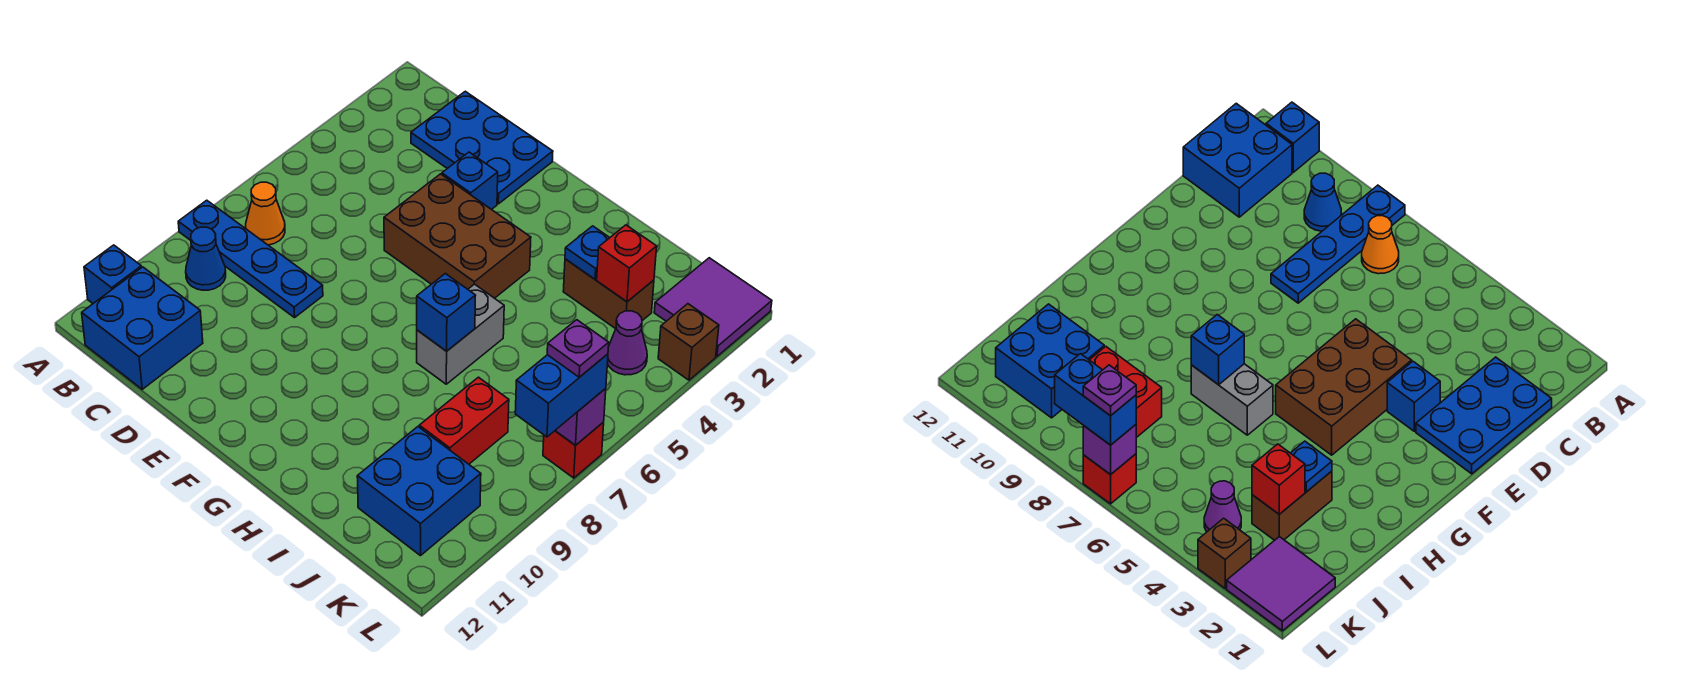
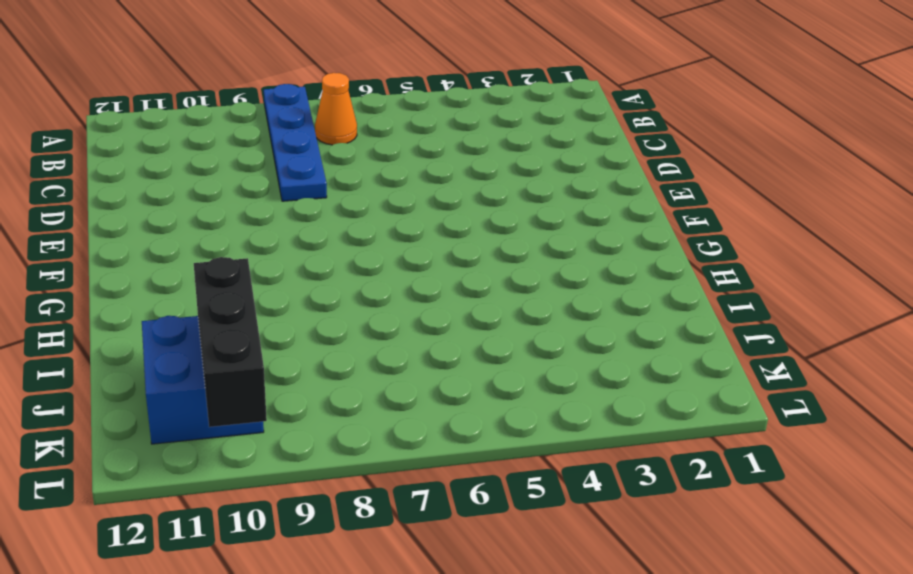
black brick J10:L10 level 2 -> none
none -> blue brick A11 level 1
none -> blue cone B9 level 1
none -> blue brick B11:C12 level 1

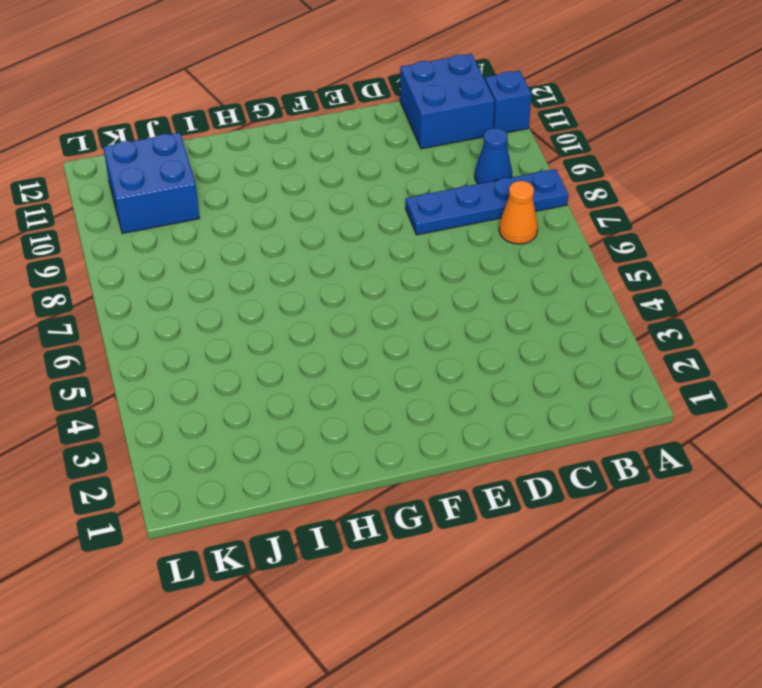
none -> blue plate C1:E2 level 1
none -> blue brick E3 level 1
none -> brown brick E4:G5 level 1

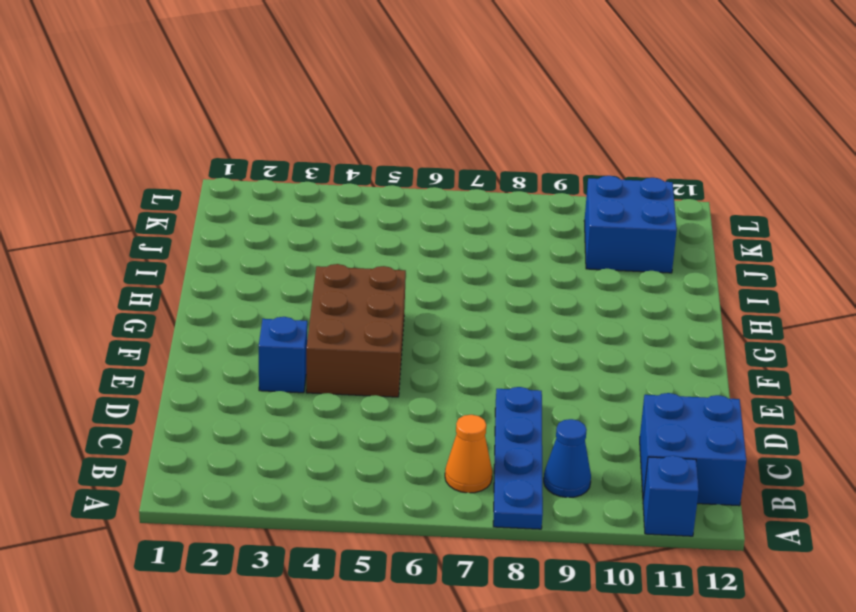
none -> blue plate C1:E2 level 1
none -> grey brick H6:H7 level 1
none -> brown brick I3:J3 level 1

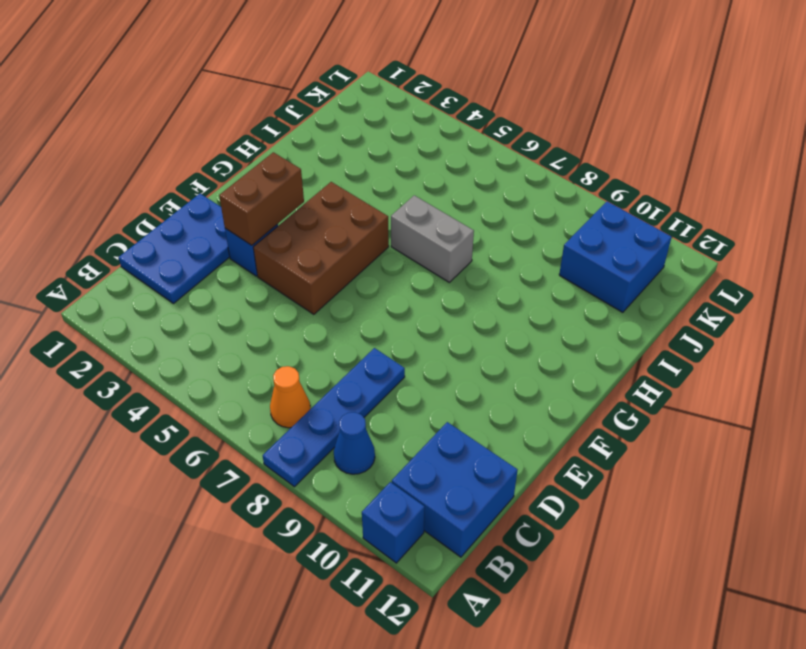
brown brick E3:F3 level 2 -> brown brick I3:J3 level 1
none -> red brick J8:J9 level 1
none -> purple tile K1:L2 level 1
none -> purple cone K4 level 1

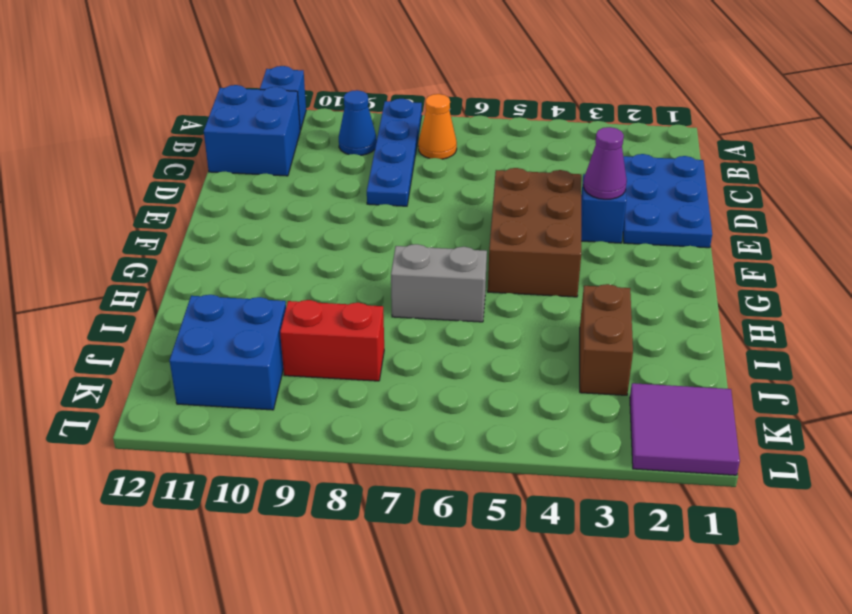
purple cone E3 level 2 -> purple cone K4 level 1
none -> brown brick L3 level 1
none -> red brick L7 level 1
none -> blue brick H7 level 2

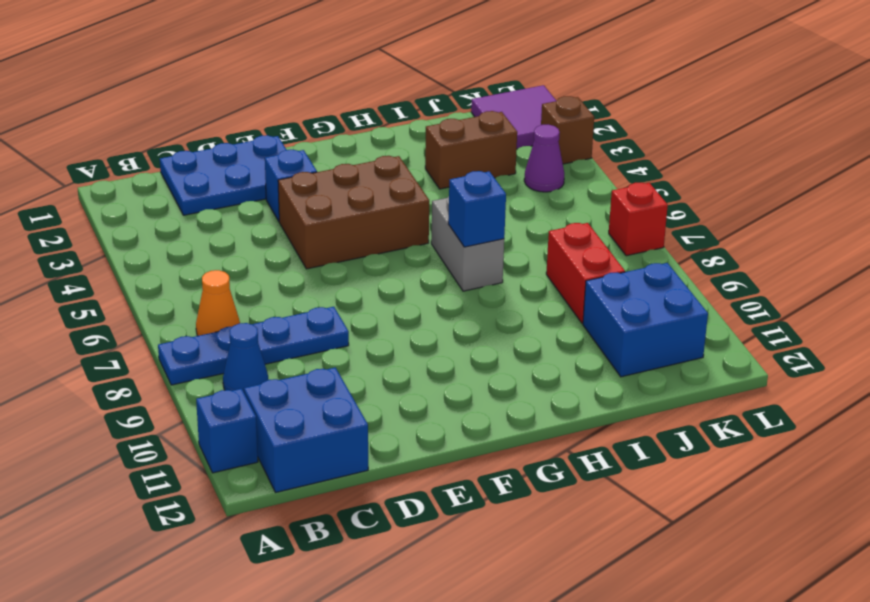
none -> blue plate I3 level 2
none -> red brick J3 level 2
none -> purple brick L7 level 2

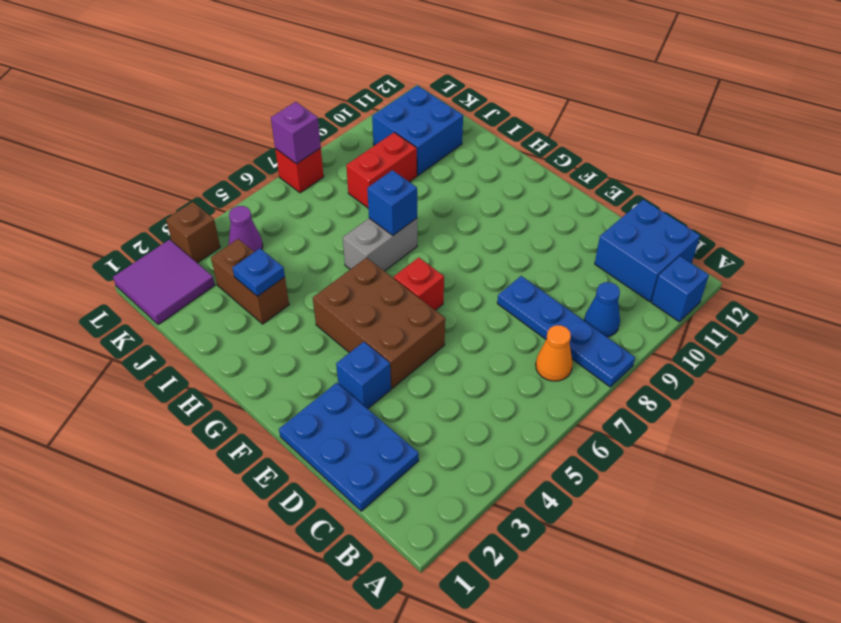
red brick F6 level 1 -> red brick J3 level 2
none -> blue brick L7:L8 level 3
none -> purple plate L7 level 4

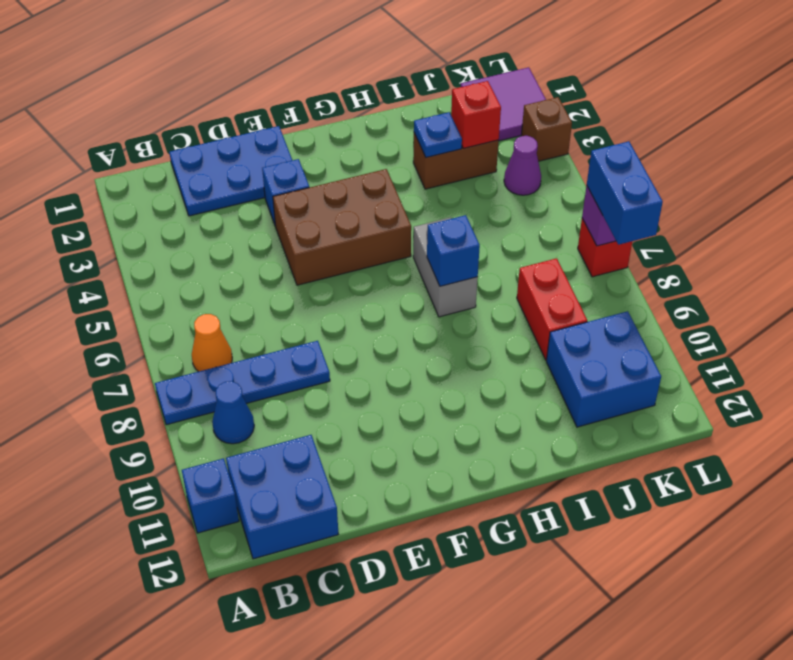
none -> purple plate L7 level 4

